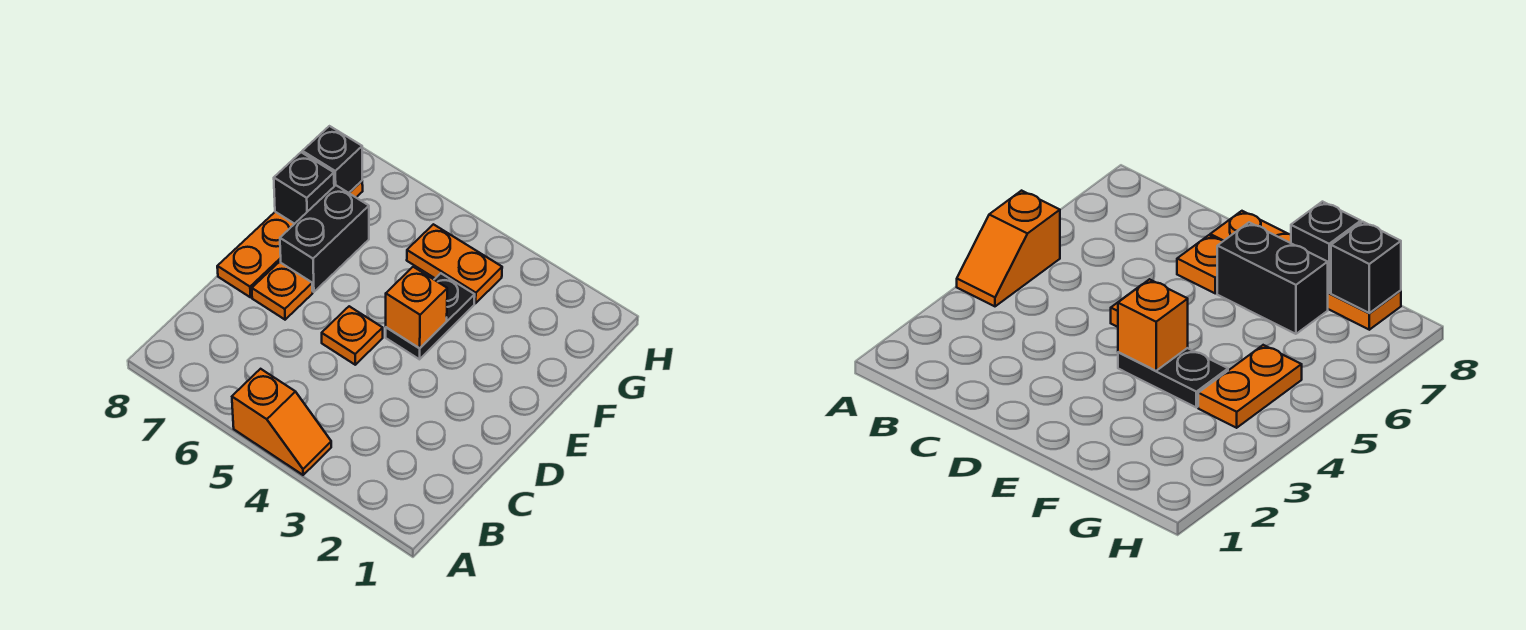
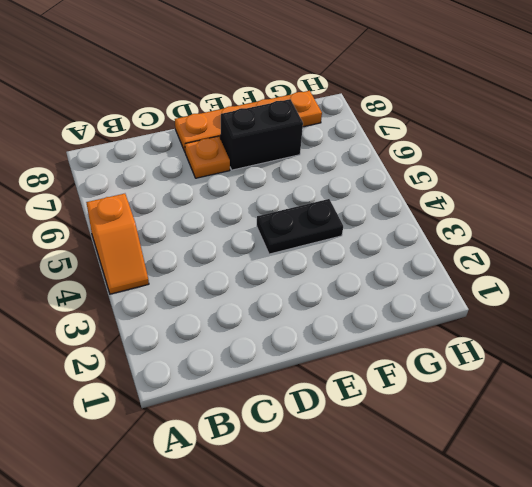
none -> orange plate D5 level 1
none -> orange plate G4:G5 level 1

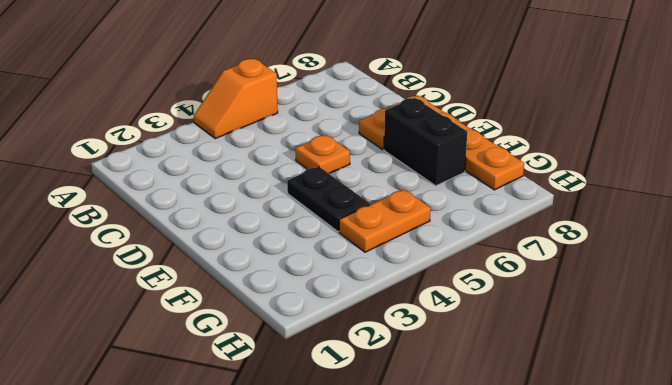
none -> orange brick E4 level 2
none -> black brick F8 level 2

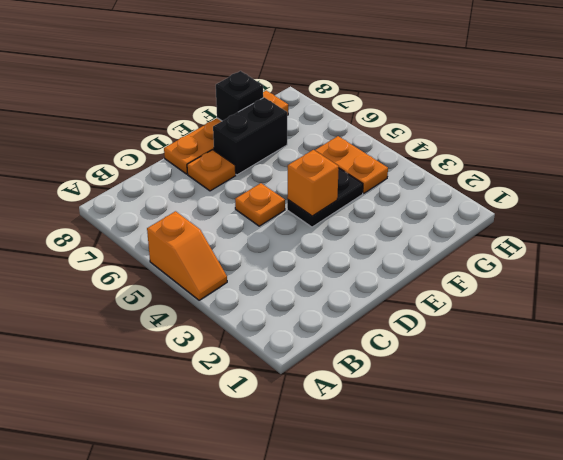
none -> black brick G8 level 2

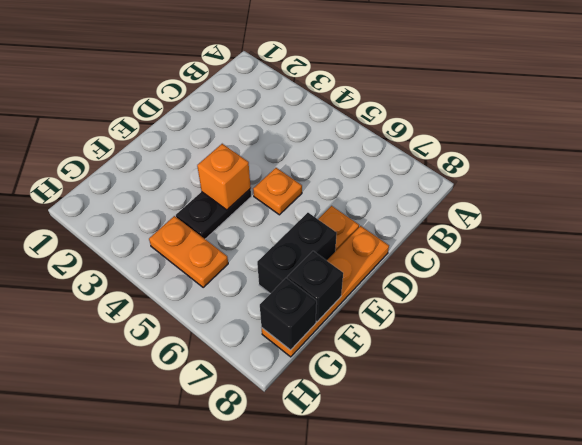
none -> orange slope A4:A5 level 1 top 5

